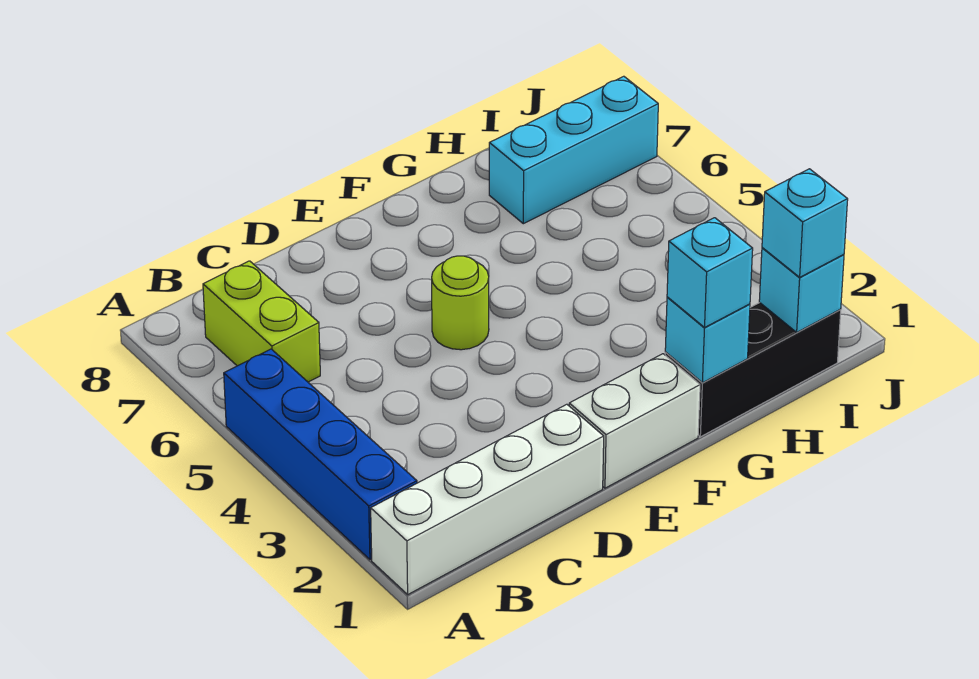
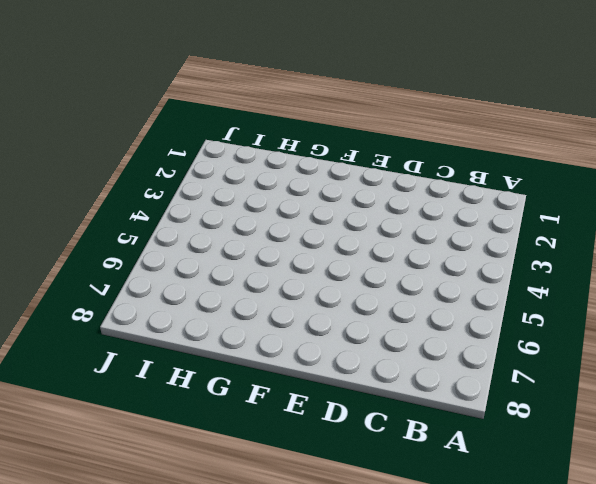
none -> white brick A1:D1 level 1
none -> blue brick A2:A5 level 1

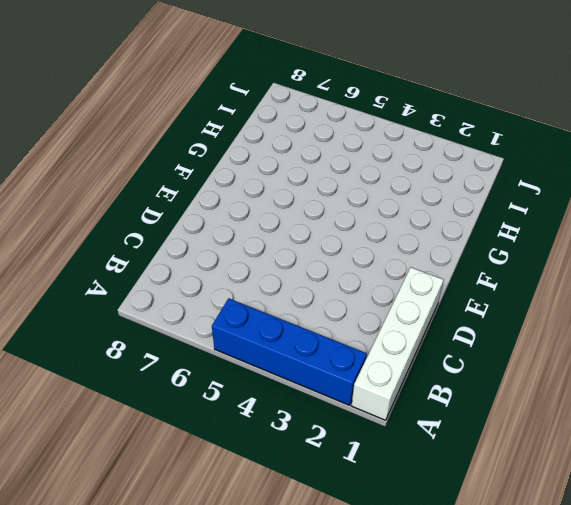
none -> lime brick B6:B7 level 1
none -> white brick E1:F1 level 1

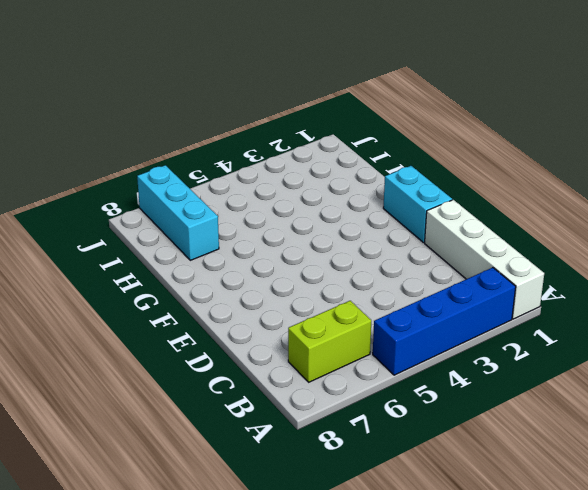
cyan brick E1:F1 level 1 -> white brick E1:F1 level 1
none -> lime round brick E5 level 1
none -> black brick G1:I1 level 1

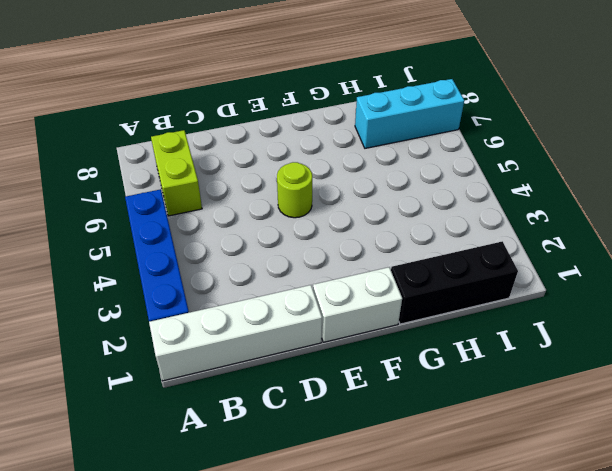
none -> cyan brick G1 level 2
none -> cyan brick I1 level 2

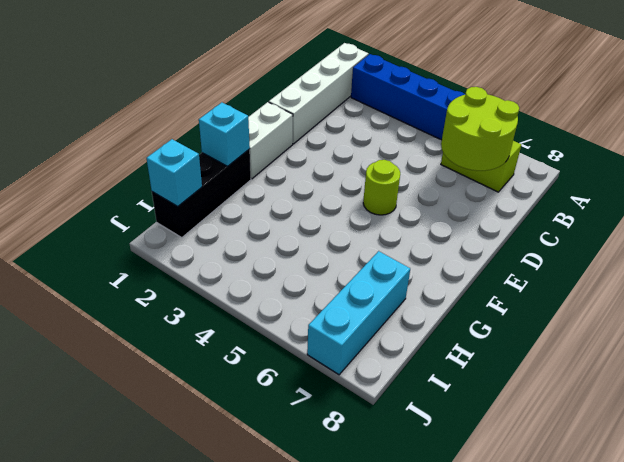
lime round brick B6:C7 level 2 -> none
none -> cyan brick G1 level 3
none -> cyan brick I1 level 3

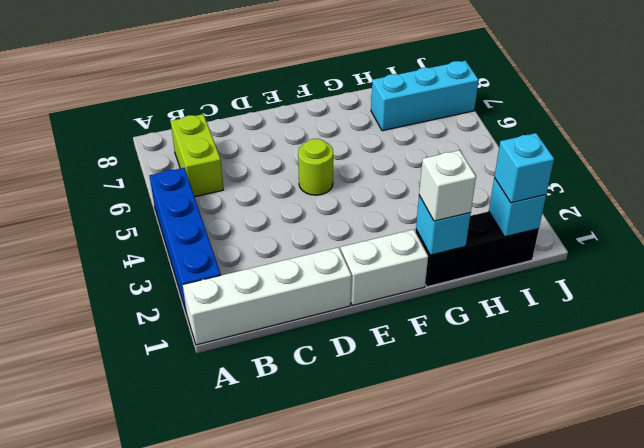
white brick G1 level 3 -> cyan brick G1 level 3

